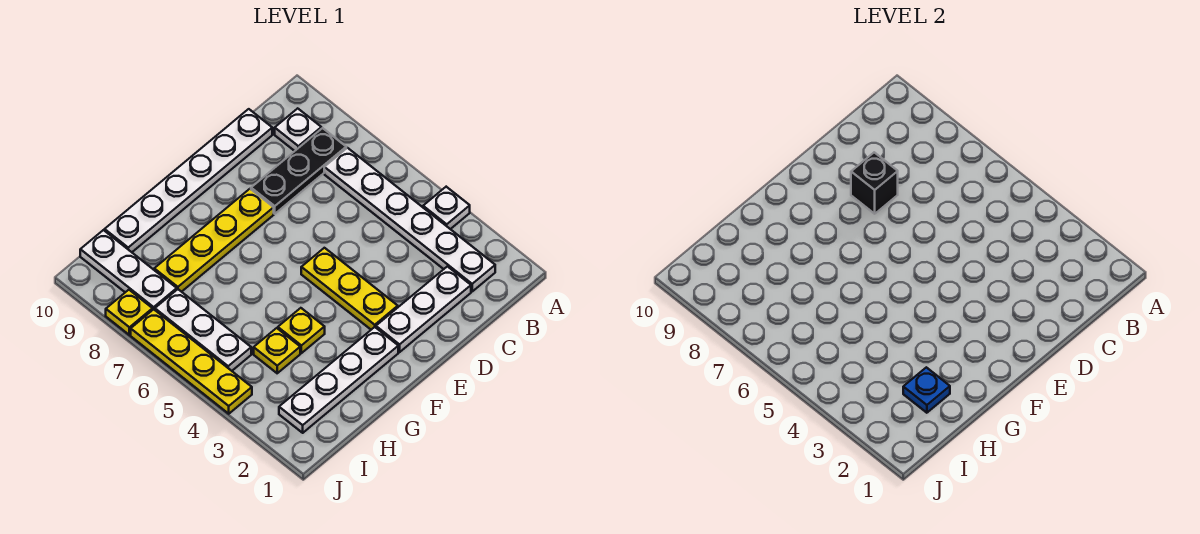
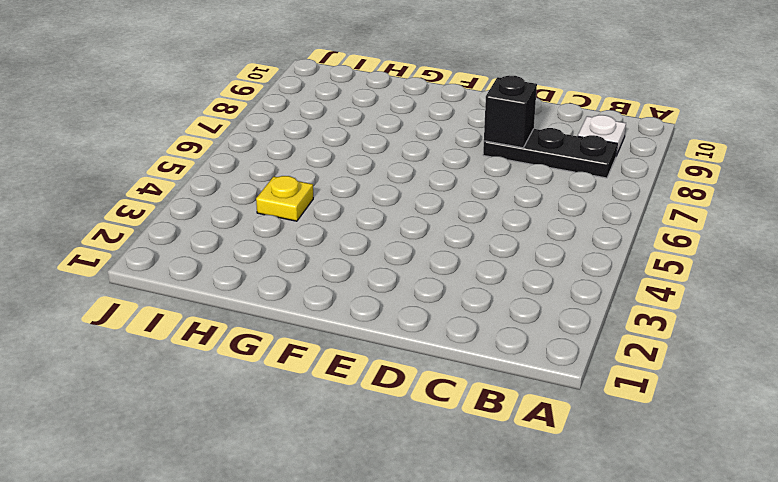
none -> white plate A4 level 1
none -> white plate B2:B7 level 1
none -> white plate C2:E2 level 1

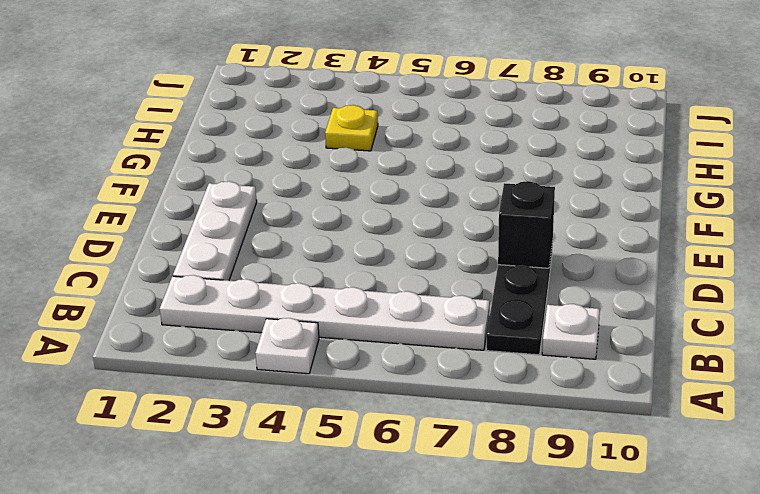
none -> white plate C10:H10 level 1
none -> yellow plate E3:E5 level 1
none -> yellow plate E8:H8 level 1

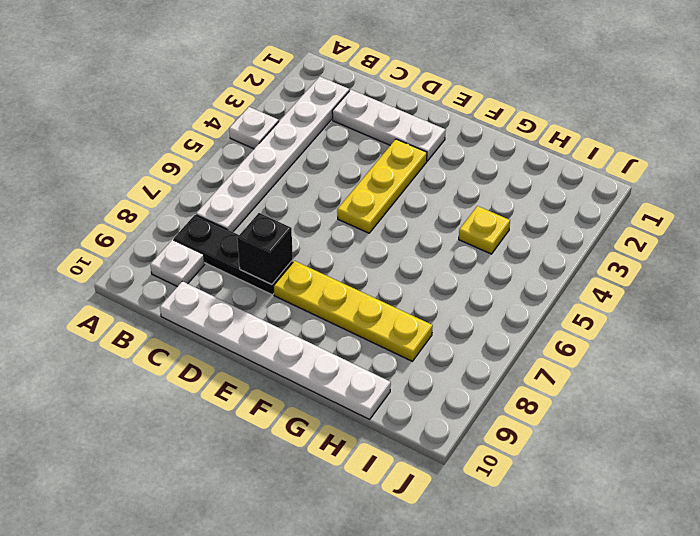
none -> white plate F2:I2 level 1
none -> yellow plate G4 level 1
none -> white plate I5:I7 level 1

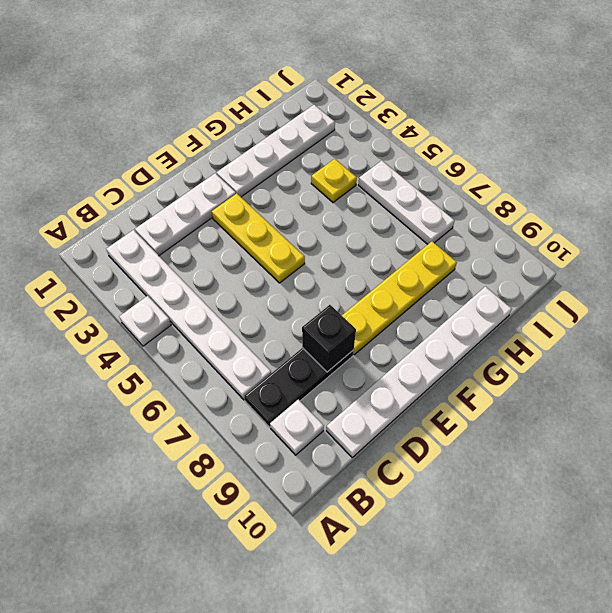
none -> yellow plate G4 level 1
none -> white plate I8:I10 level 1
none -> yellow plate J4:J7 level 1

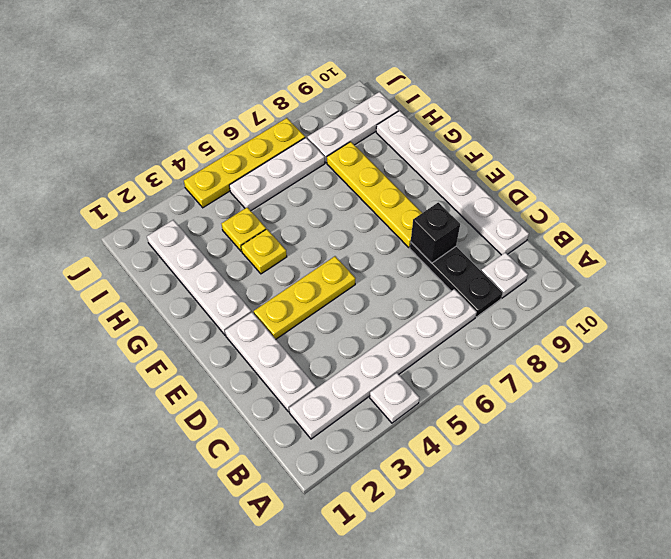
none -> yellow plate J8 level 1
none -> blue plate H2 level 2

